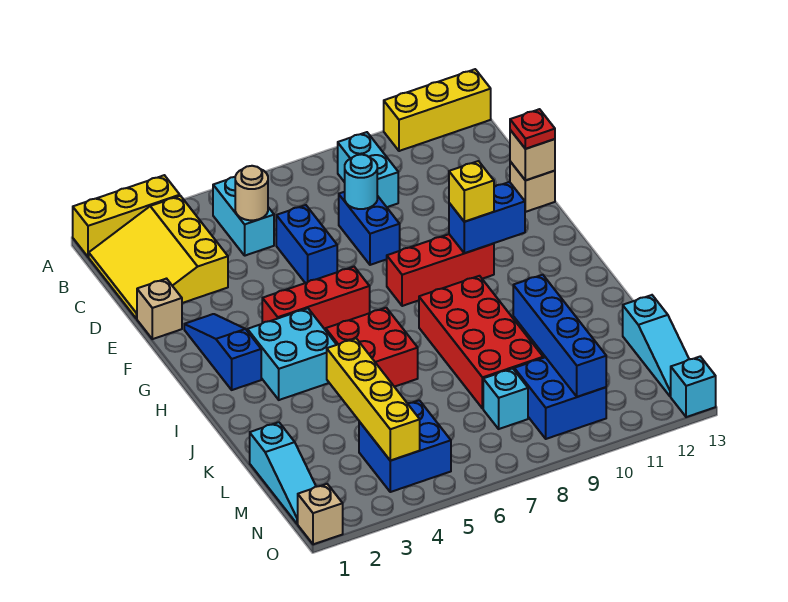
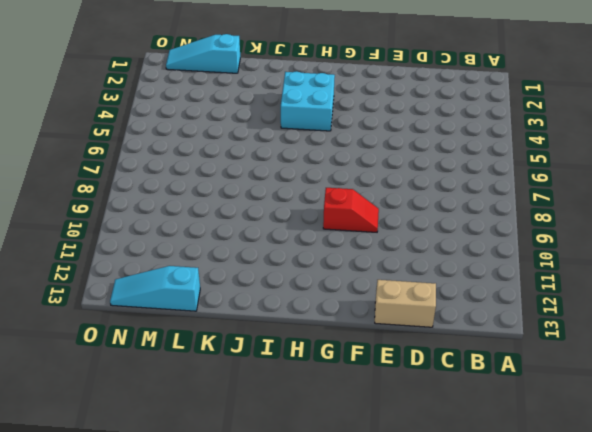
tan brick D13:E13 level 1 -> tan brick E13 level 1
red slope F9:G9 level 1 top G -> red brick G8:G10 level 1
none -> yellow brick A1:A3 level 1
none -> yellow brick A11:A13 level 1
none -> yellow slope B1:D3 level 1 top 3
none -> cyan brick B5:C5 level 1

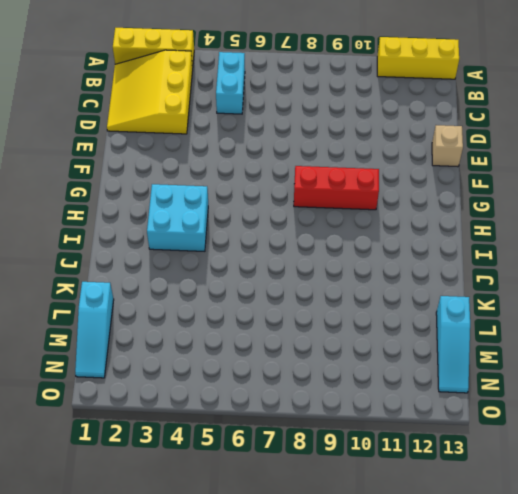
none -> cyan brick B9:C9 level 1
none -> blue brick D6:E6 level 1
none -> blue brick D8:E8 level 1
none -> tan brick E1 level 1

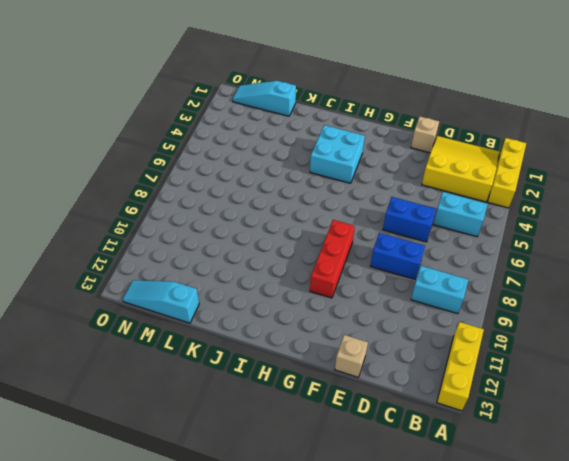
none -> blue slope F2:H2 level 1 top H
none -> red brick G4:G6 level 1
none -> red brick I5:J6 level 1
none -> red brick I8:L9 level 1

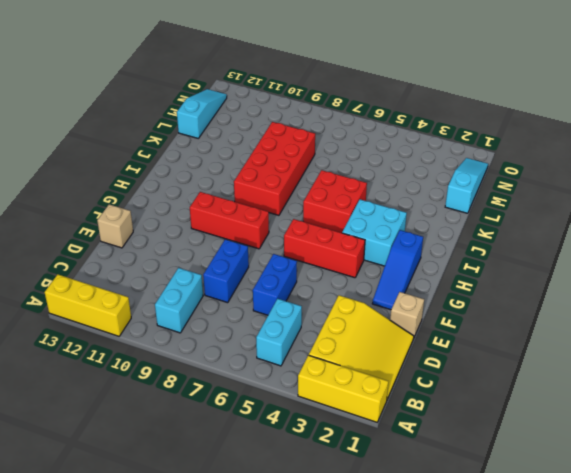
none -> blue brick M4:N5 level 1
none -> cyan brick M8 level 1
none -> blue brick M9:N10 level 1
none -> tan brick O1 level 1

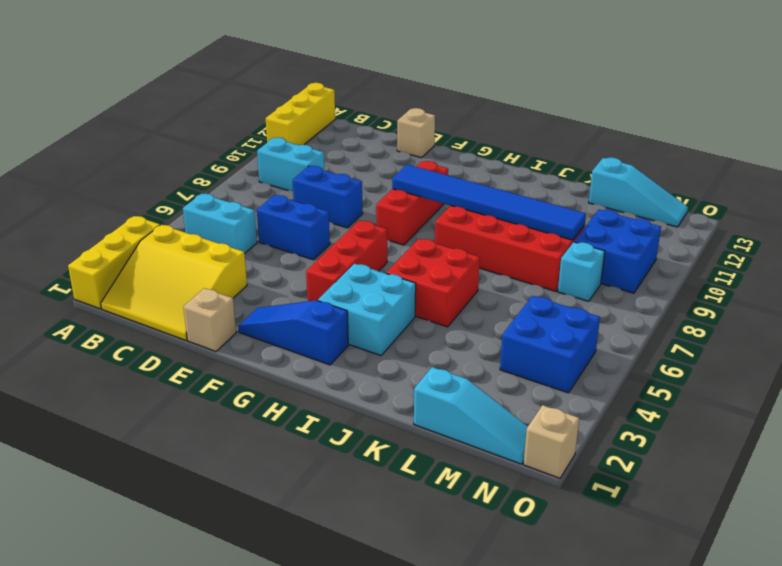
blue tile G9:L9 level 2 -> none
none -> cyan brick O13 level 1
none -> tan round brick C5 level 2
none -> cyan round brick D8 level 2
none -> tan brick E13 level 2

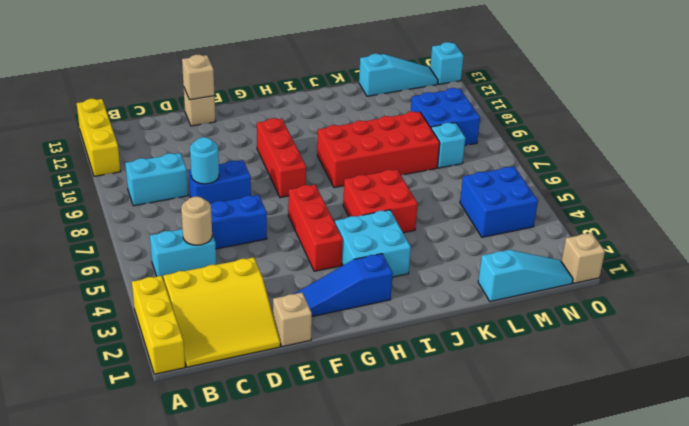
none -> blue brick G10:G11 level 2
none -> yellow brick K4:N4 level 2
none -> blue brick K10:N10 level 2
none -> red plate E13 level 3

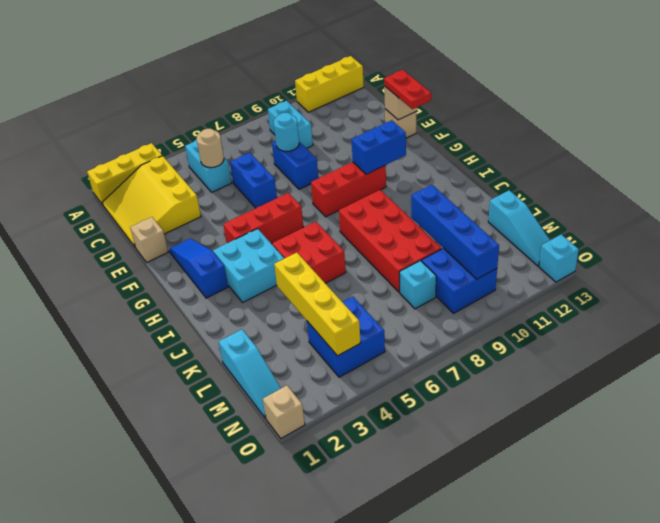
red plate E13:F13 level 3 -> red plate E13 level 3
none -> yellow brick G10 level 3

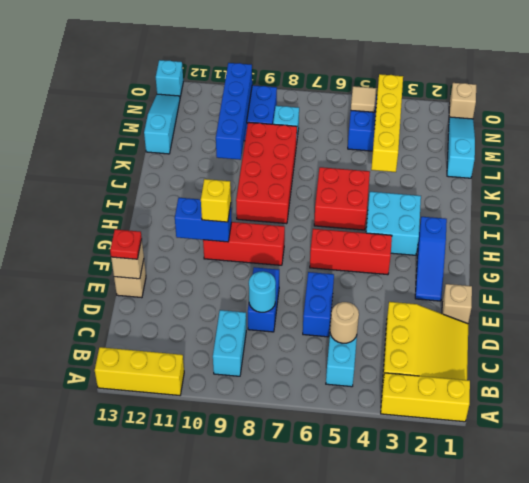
tan tile N5 level 2 -> none

